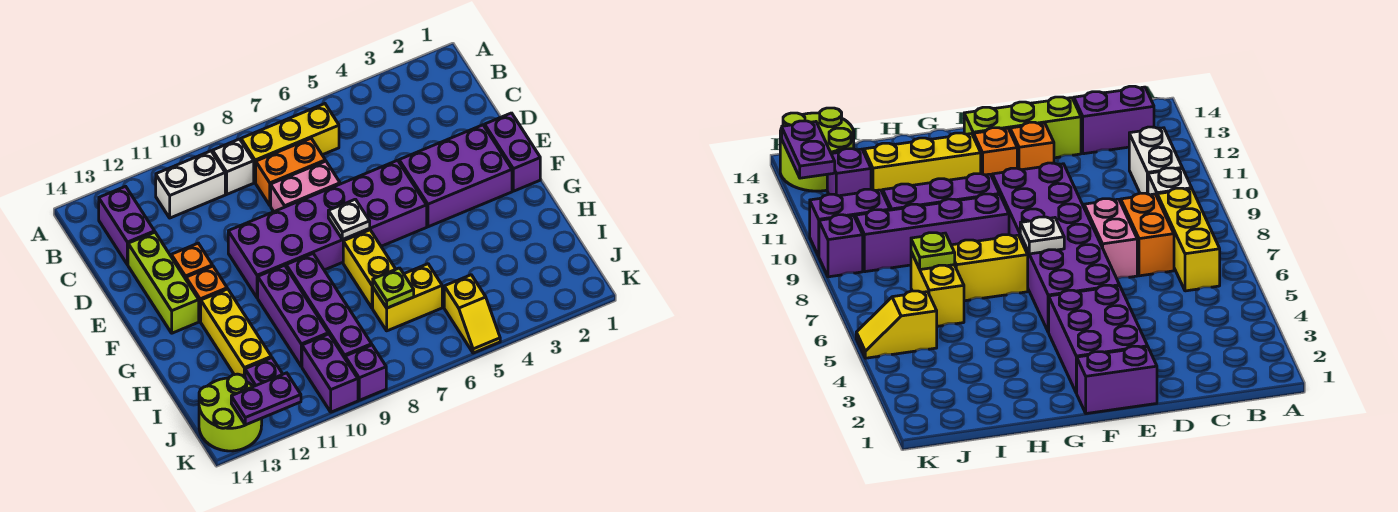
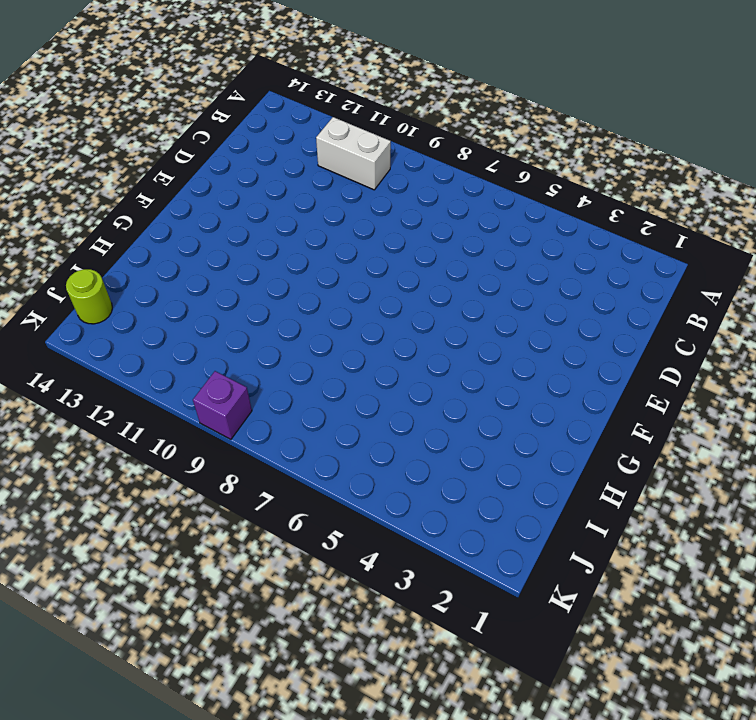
lime round brick J14 level 1 -> lime round brick J13:K14 level 1
none -> yellow brick B6:B8 level 1
none -> white brick B9 level 1
none -> purple brick B13:C13 level 1

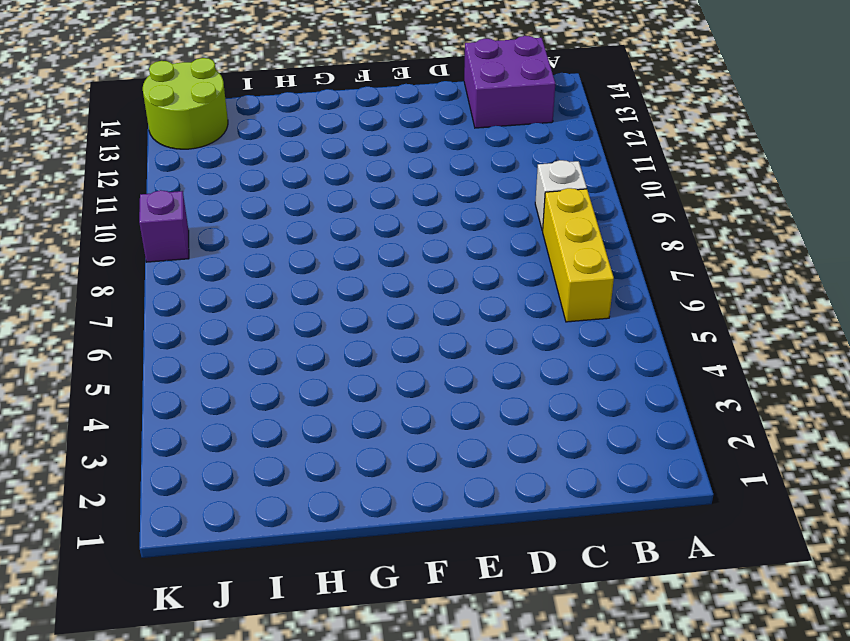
purple brick B13:C14 level 1 -> purple brick B13:C13 level 1
none -> white brick B10:B11 level 1
none -> orange brick C7:C8 level 1
none -> pink brick D7:D8 level 1

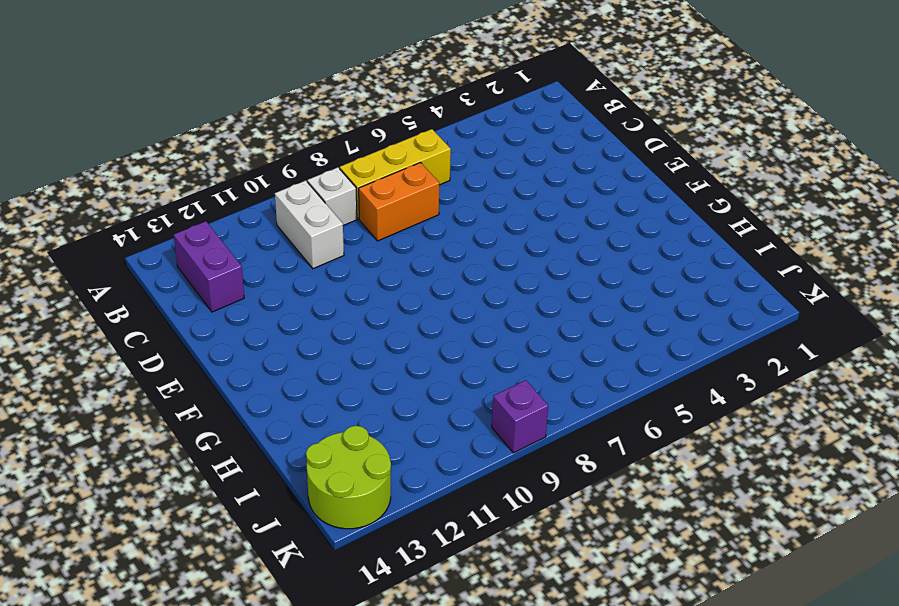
white brick B10:C10 level 1 -> white brick B10:B11 level 1
none -> pink brick D7:D8 level 1
none -> lime brick D13:F13 level 1
none -> purple brick E1:F1 level 1

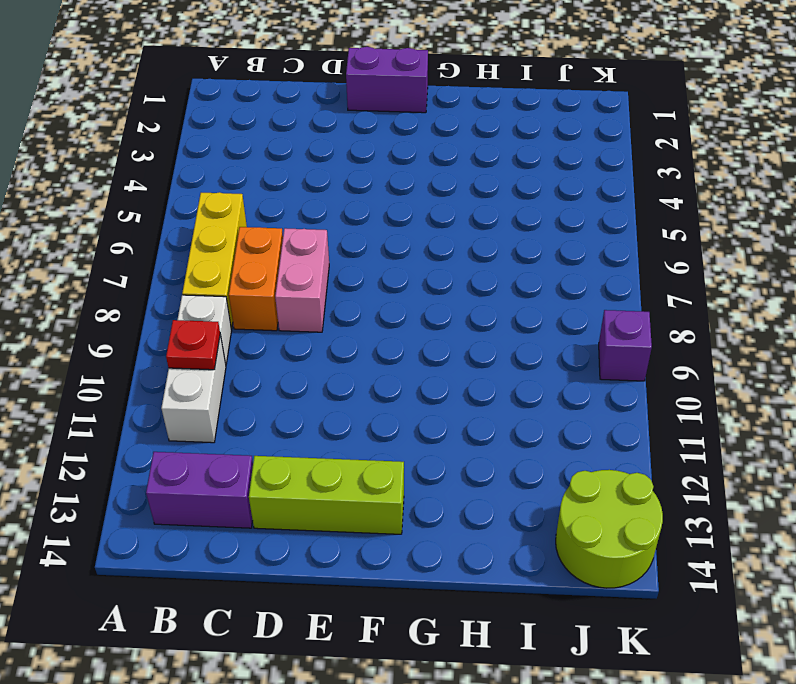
red plate B10 level 2 -> none
none -> purple brick E2:F4 level 1
none -> purple brick E5:F10 level 1
none -> orange brick E12 level 1

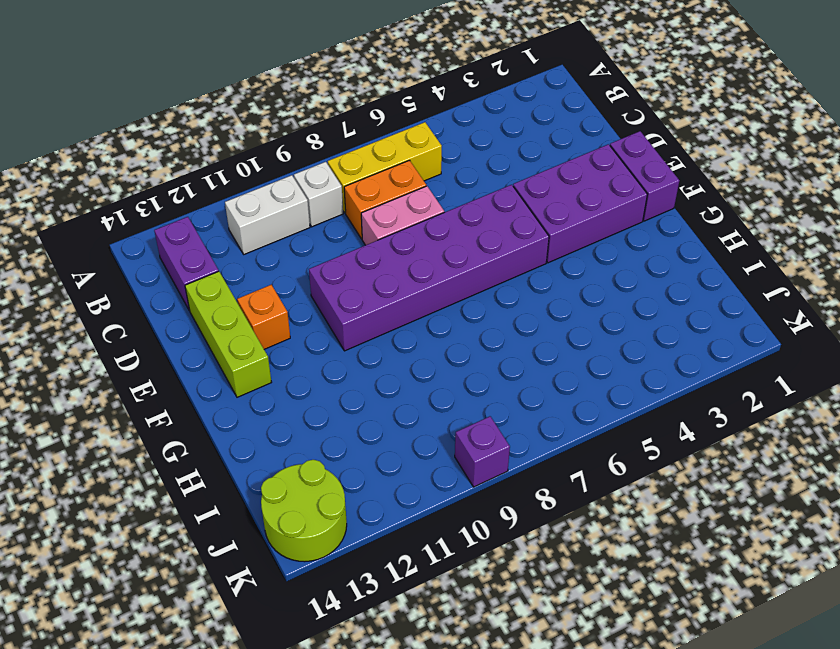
none -> orange brick F12 level 1
none -> yellow brick G7:H7 level 1
none -> purple brick G9:J9 level 1

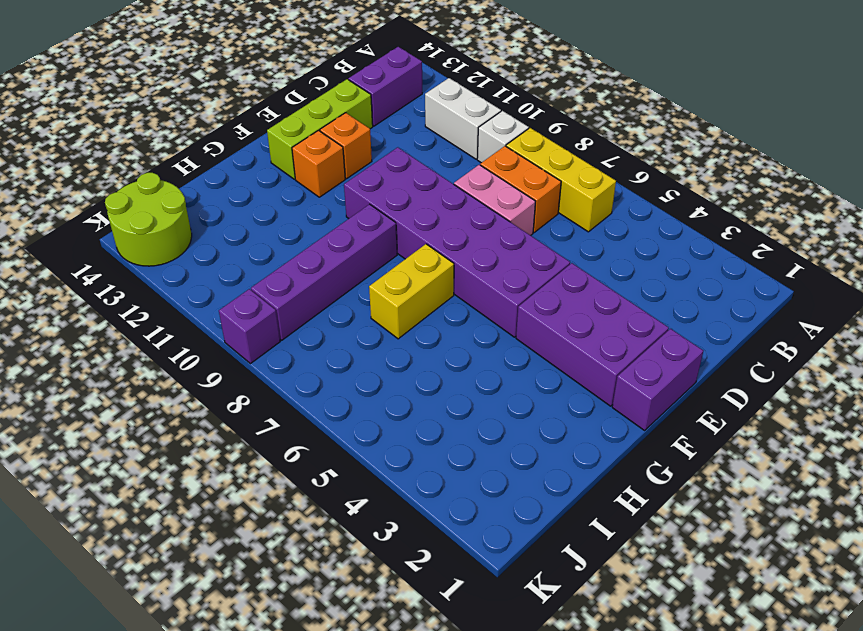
none -> purple brick G10:I10 level 1
none -> yellow brick G12:I12 level 1
none -> yellow brick I6:I7 level 1

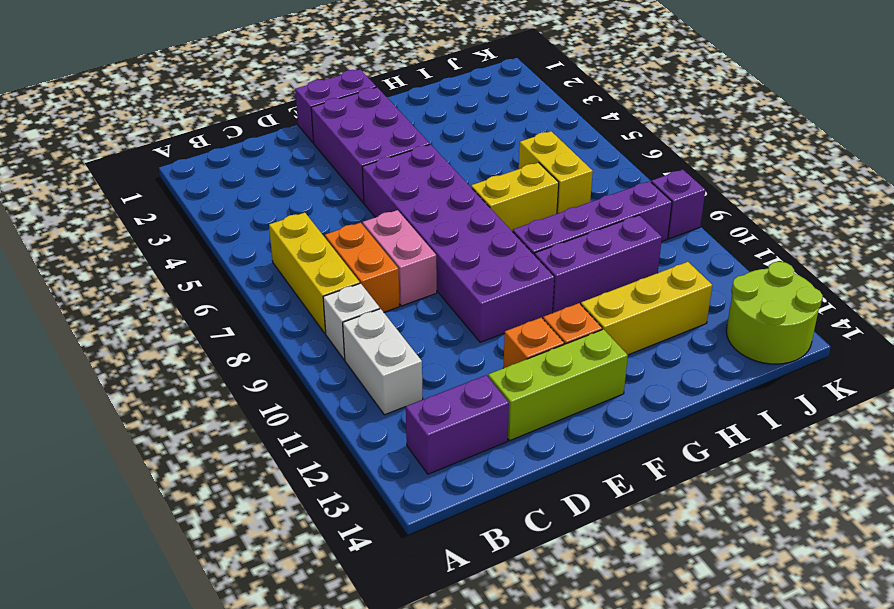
none -> yellow slope J5:K5 level 1 top J
none -> purple brick J10:K10 level 1
none -> purple brick J12 level 1

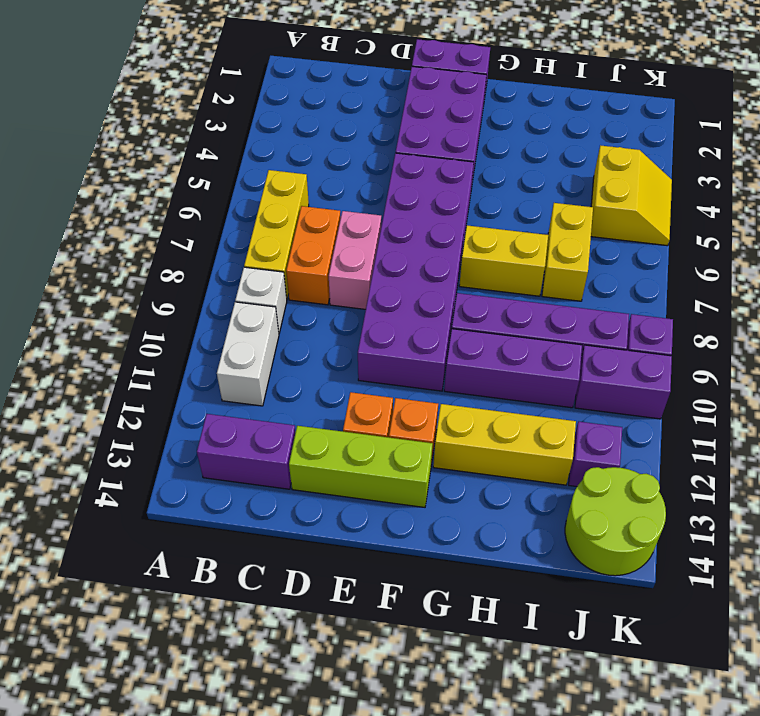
yellow slope J4:K5 level 1 top J -> yellow slope J5:K5 level 1 top J
none -> white plate F7 level 2
none -> lime plate I7 level 2
none -> purple plate K12:K13 level 2

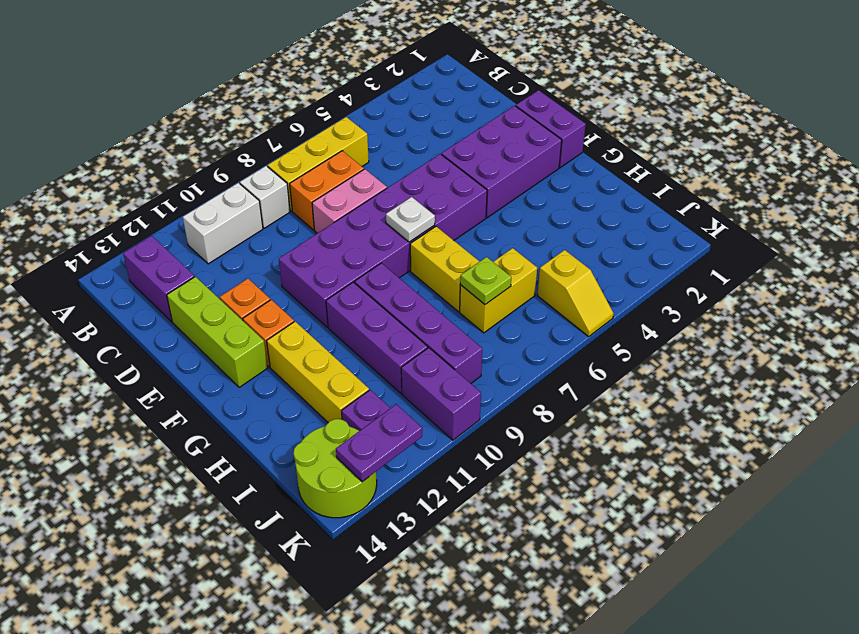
none -> purple brick K9 level 1

